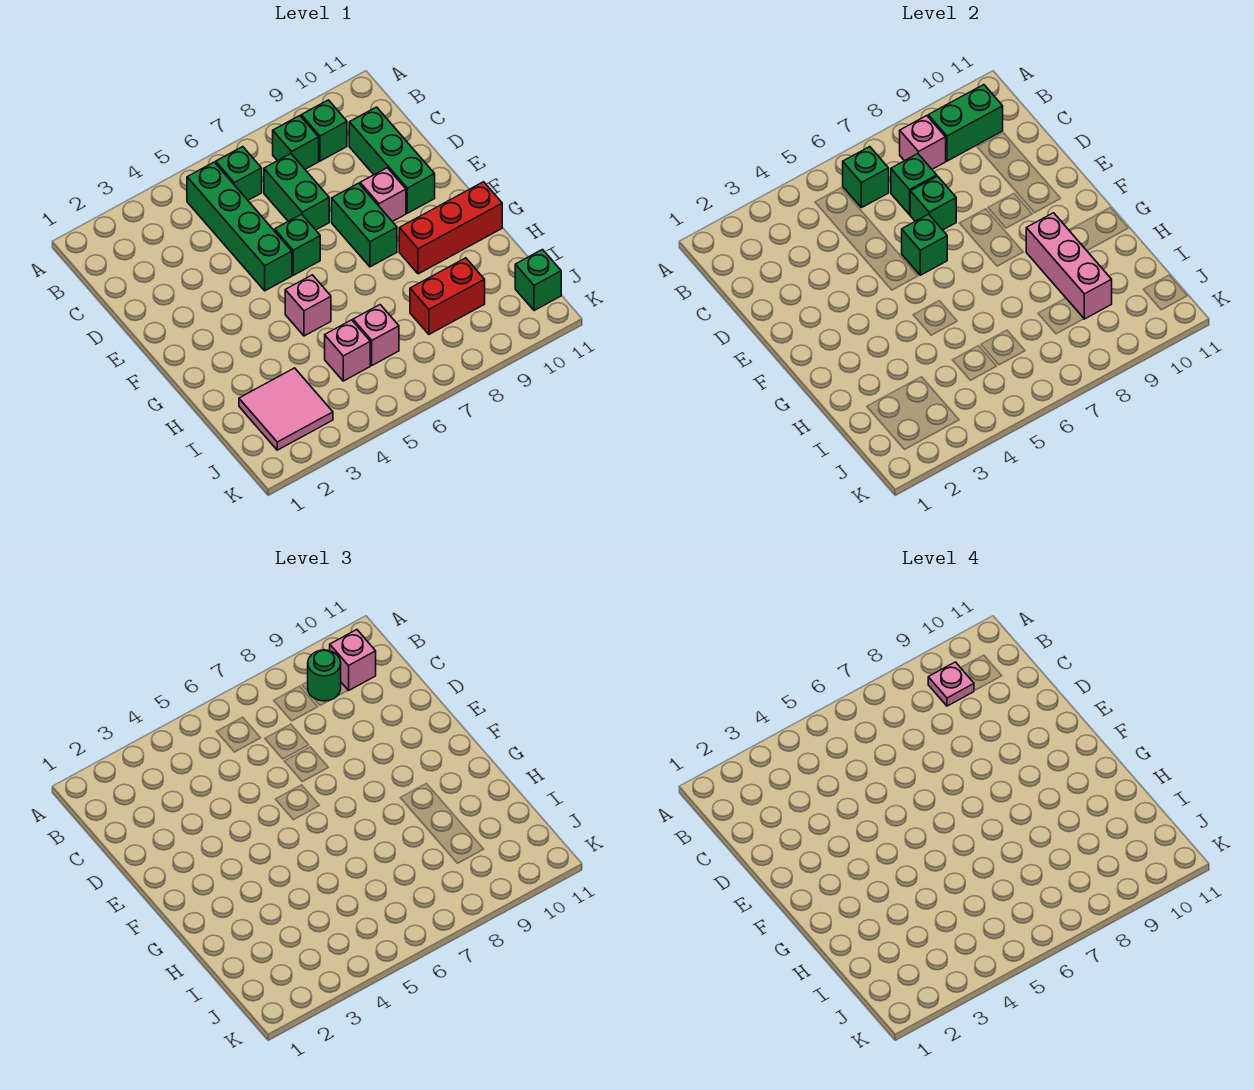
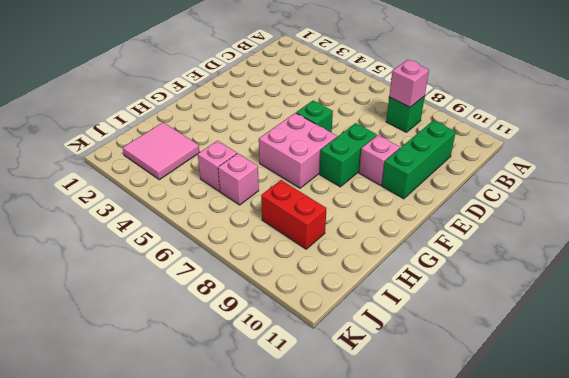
pink brick F6:G7 level 1 -> none
none -> green brick B5:E5 level 1
none -> green brick B6 level 1
none -> green brick B9 level 1

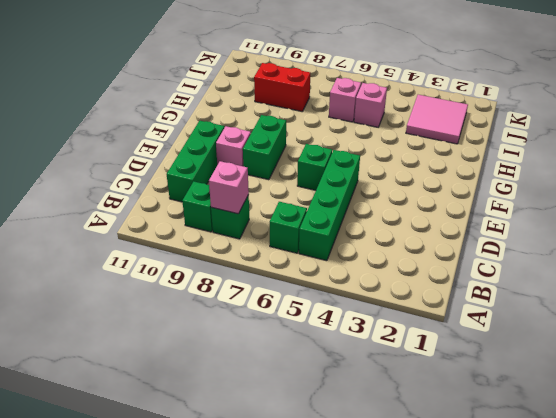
none -> green brick C7:D7 level 1
none -> pink brick G5 level 1
none -> red brick G9:G11 level 1

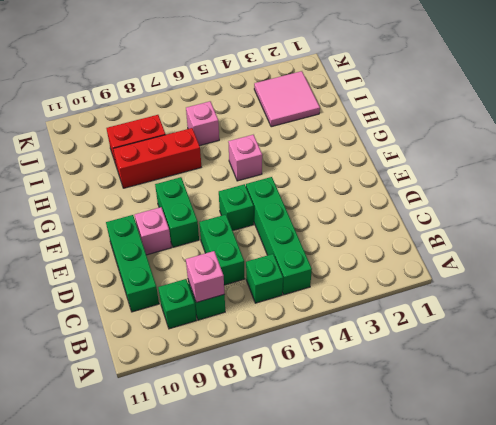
red brick H7:H9 level 1 -> red brick G9:G11 level 1
none -> pink brick I5 level 1
none -> green brick J11 level 1
none -> green brick B6 level 2

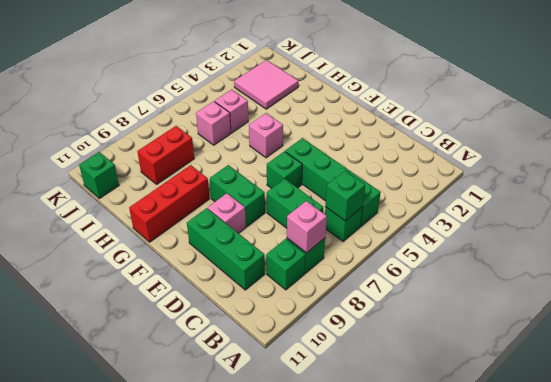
none -> green brick B9:B10 level 2
none -> green brick C7 level 2
none -> green brick D7 level 2

